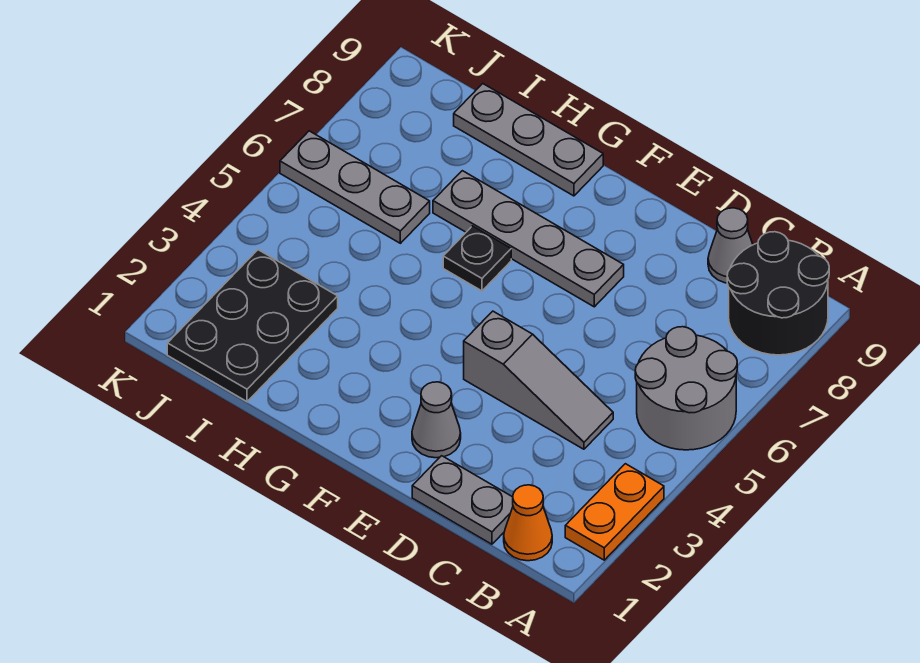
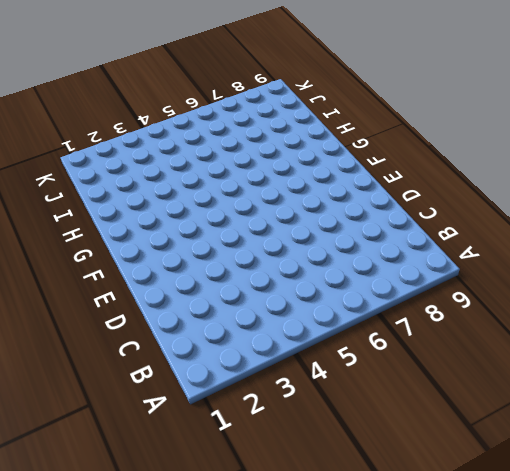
none -> orange plate A2:A3 level 1
none -> grey round brick A5:B6 level 1
none -> black round brick A8:B9 level 1

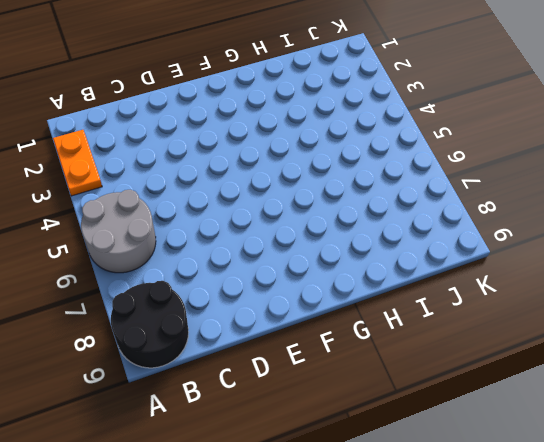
none -> orange cone B1 level 1
none -> grey plate C1:D1 level 1
none -> grey slope C4:E4 level 1 top E

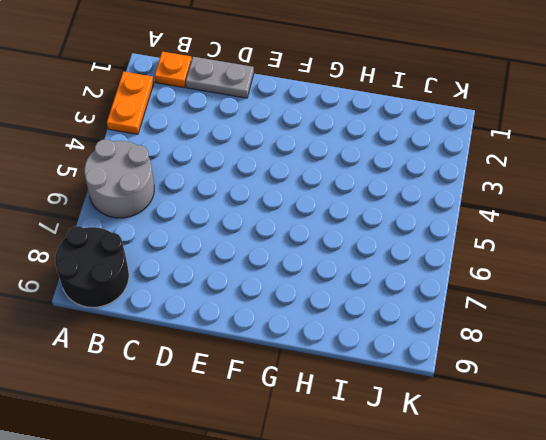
orange plate B1 level 1 -> orange cone B1 level 1
none -> grey slope C4:E4 level 1 top E
none -> grey cone C9 level 1
none -> grey cone E2 level 1

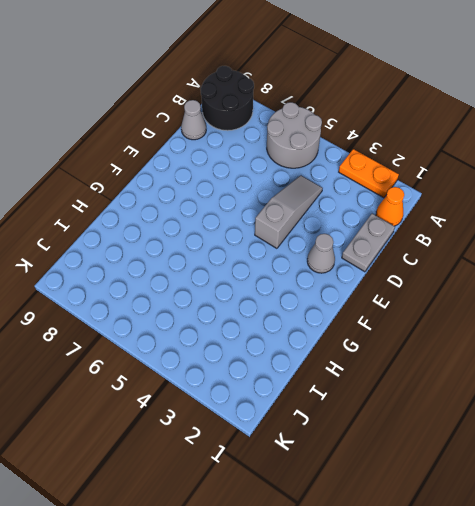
none -> grey plate E7:H7 level 1
none -> black plate G6 level 1
none -> grey plate G9:I9 level 1

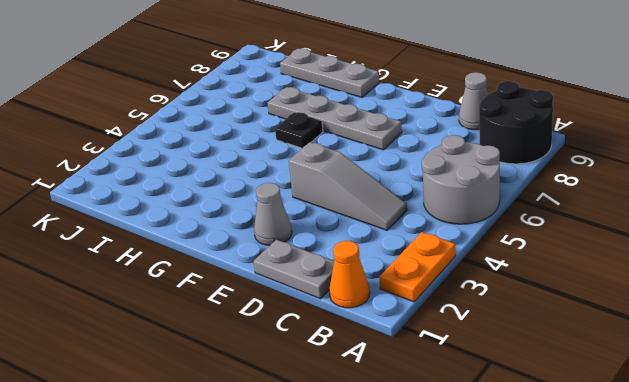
none -> black plate I1:J3 level 1
none -> grey plate I6:K6 level 1

